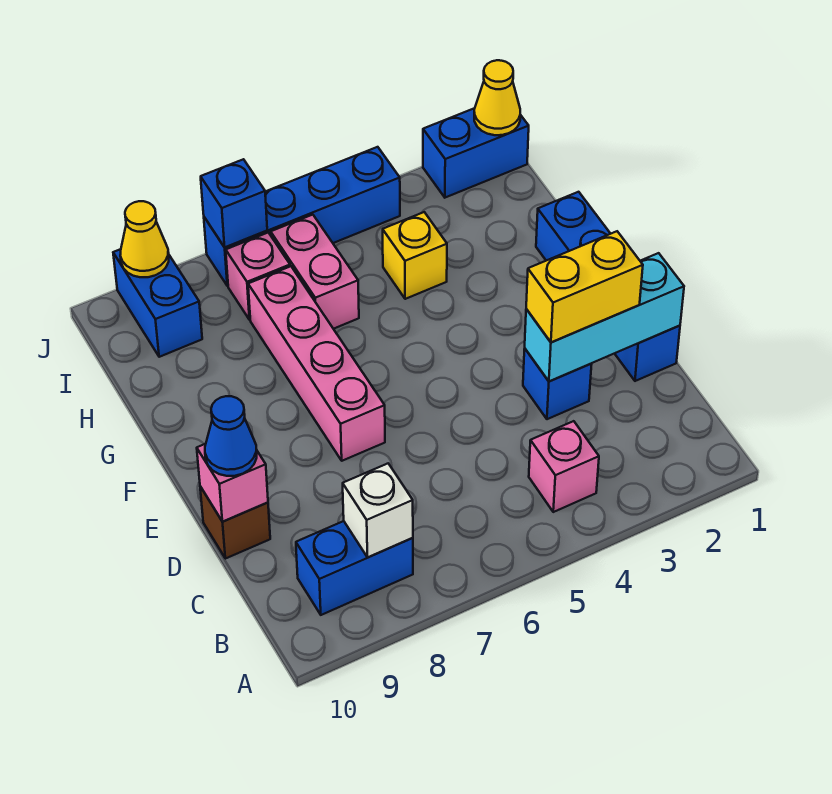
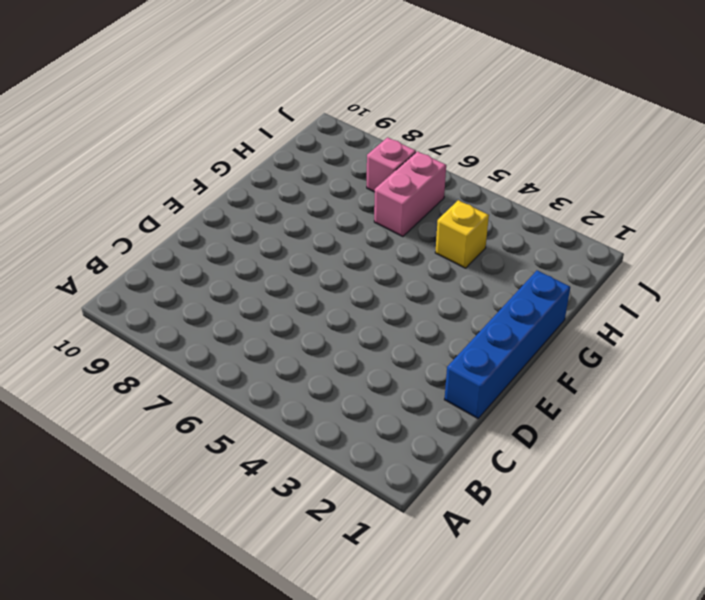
none -> pink brick B4 level 1
none -> blue brick B8:B9 level 1
none -> blue brick D3 level 1

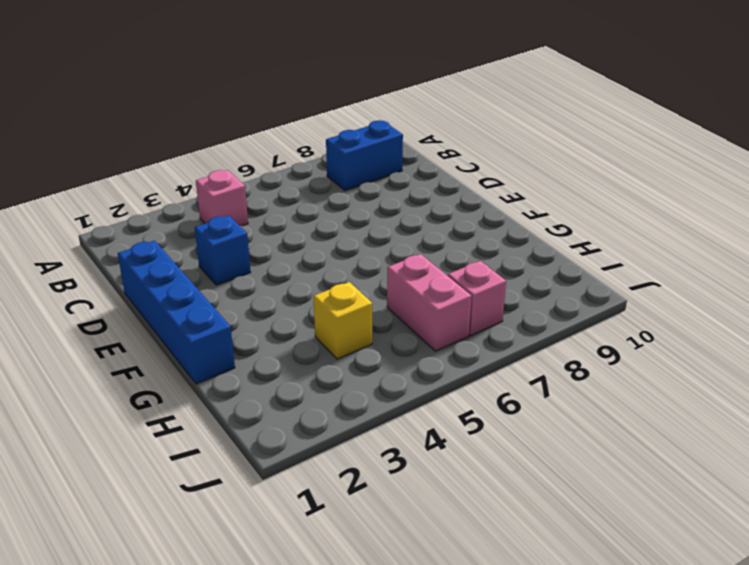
none -> brown brick D10 level 1
none -> pink brick E7:H7 level 1
none -> blue brick I9:J9 level 1

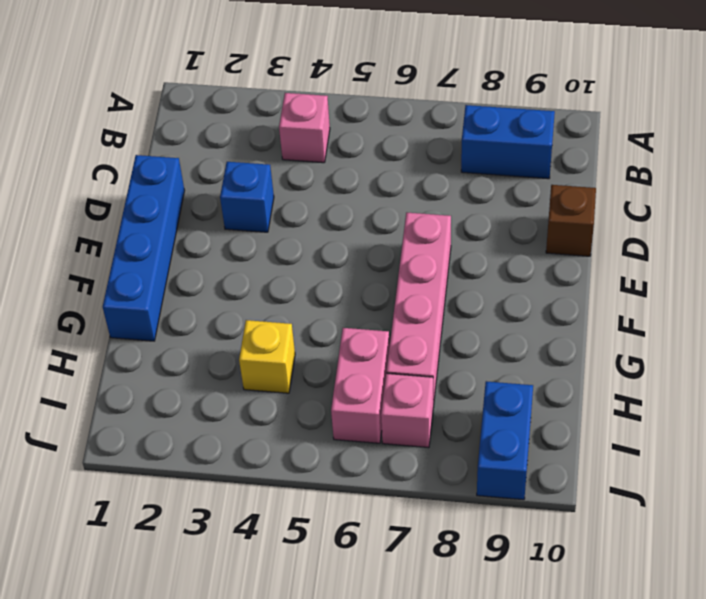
none -> blue brick J1:J2 level 1
none -> blue brick J4:J7 level 1
none -> white brick B8 level 2

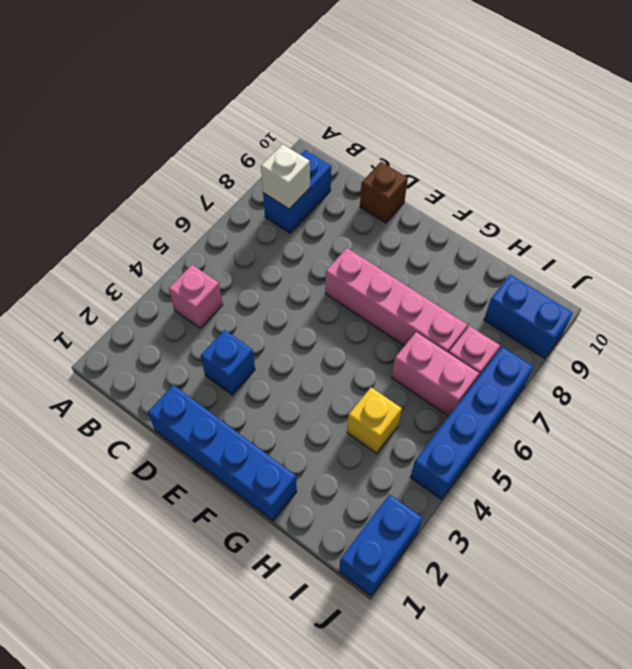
none -> cyan brick D1:D3 level 2
none -> pink brick D10 level 2
none -> yellow cone J1 level 2

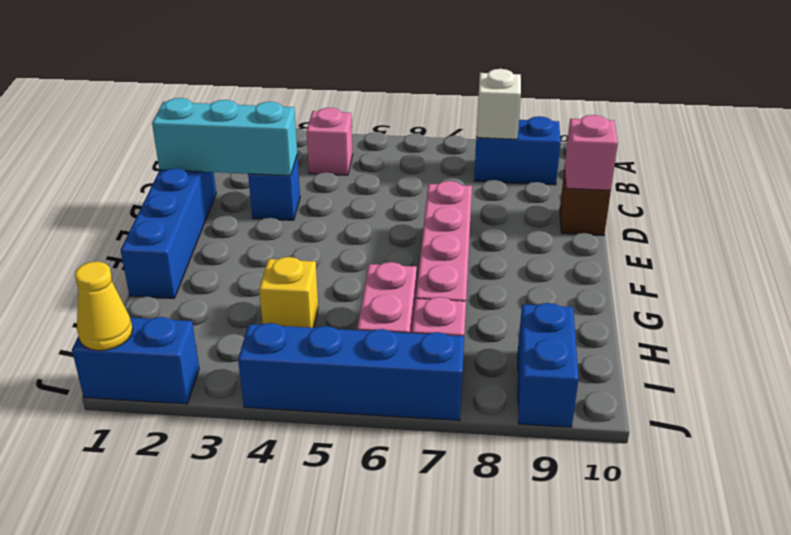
none -> blue brick J7 level 2
none -> yellow cone J9 level 2
none -> yellow brick D2:D3 level 3

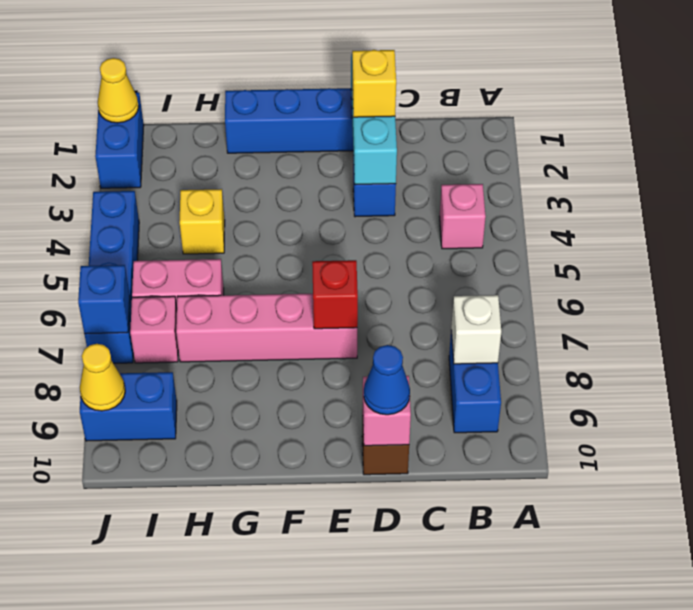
yellow brick D2 level 3 -> yellow brick D2:D3 level 3
red brick E7 level 2 -> none

